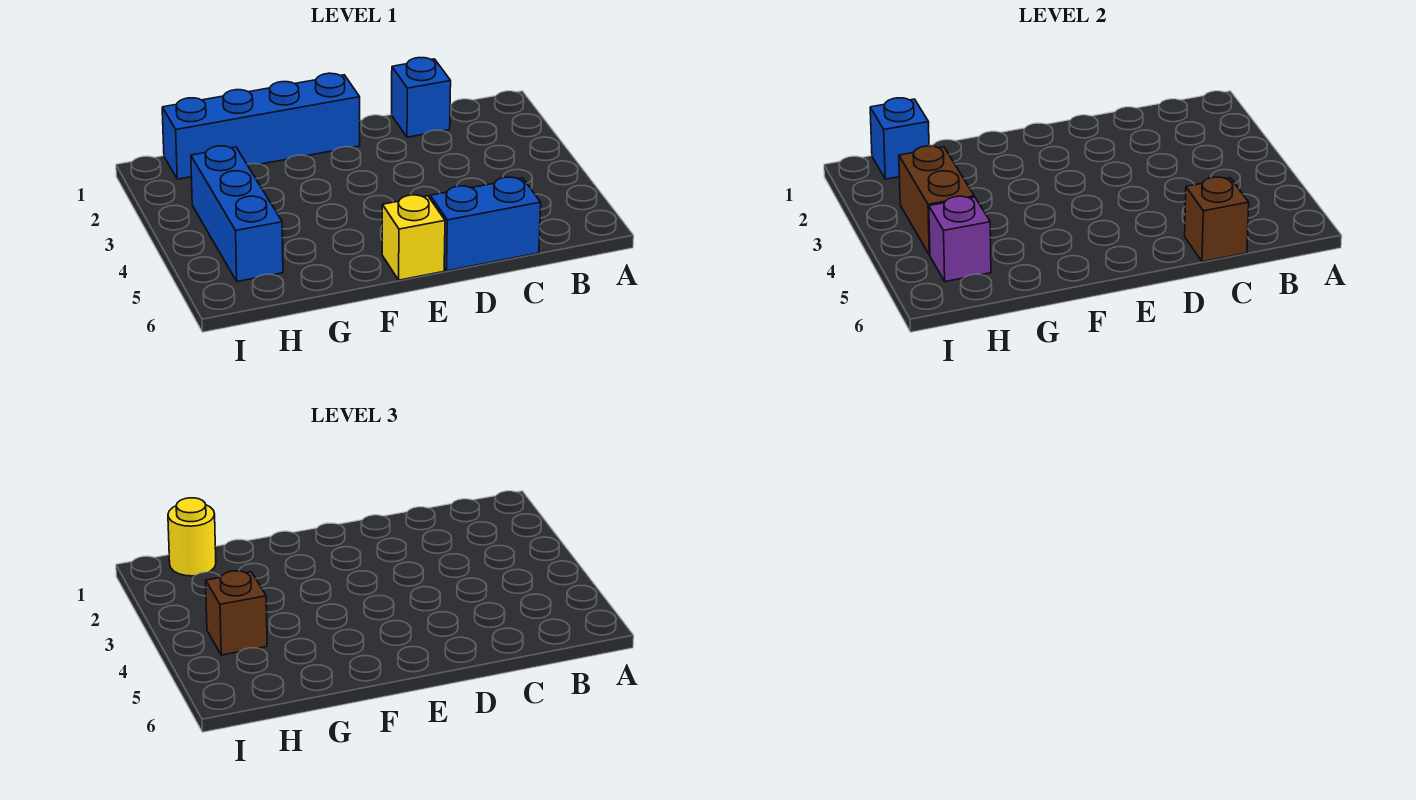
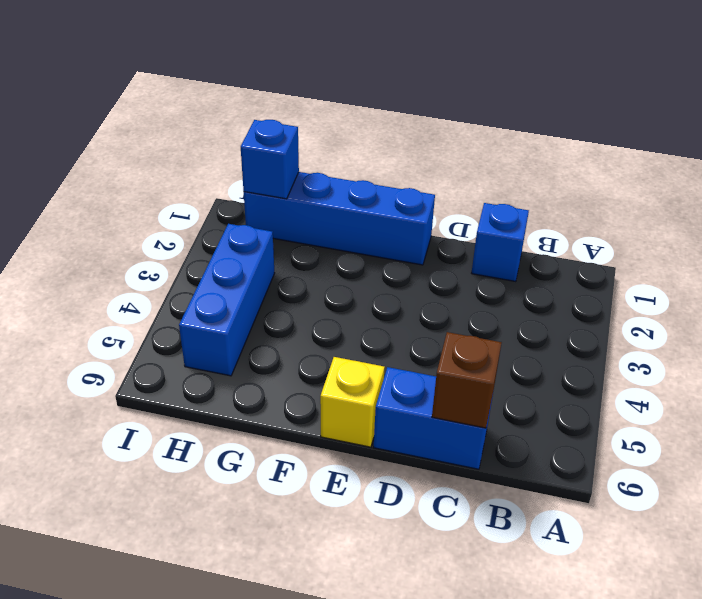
none -> brown brick H3:H4 level 2
none -> purple brick H5 level 2

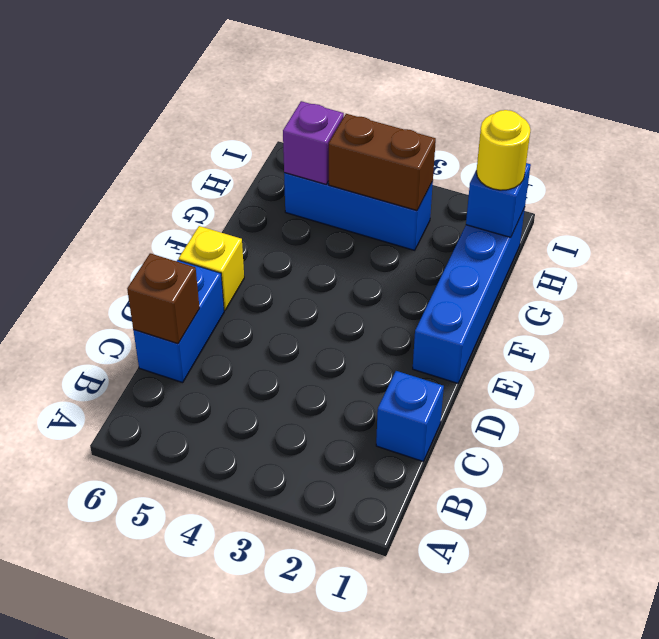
none -> brown brick H4 level 3

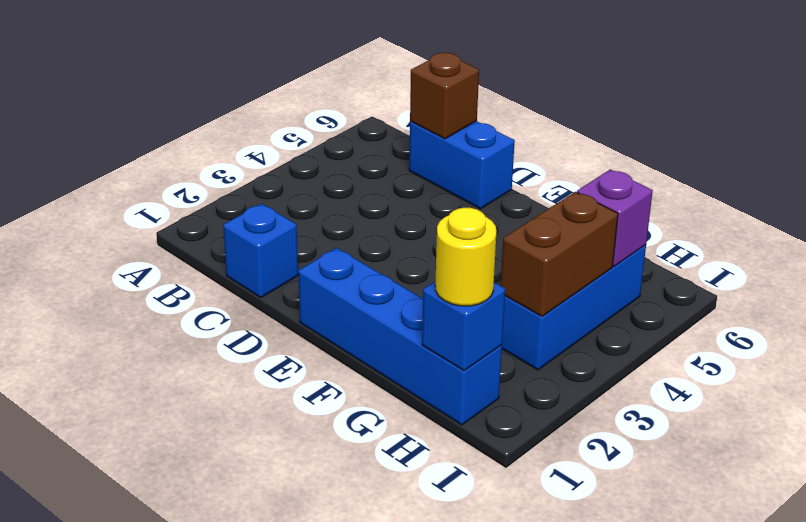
none -> yellow brick E6 level 1
none -> brown brick H4 level 3

